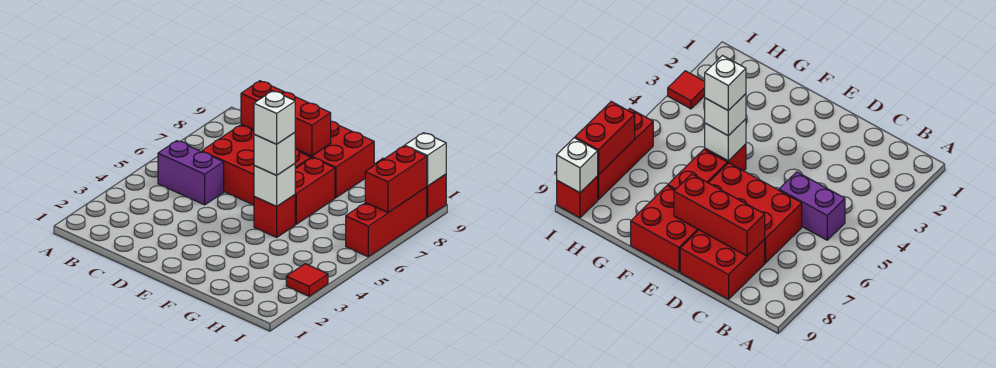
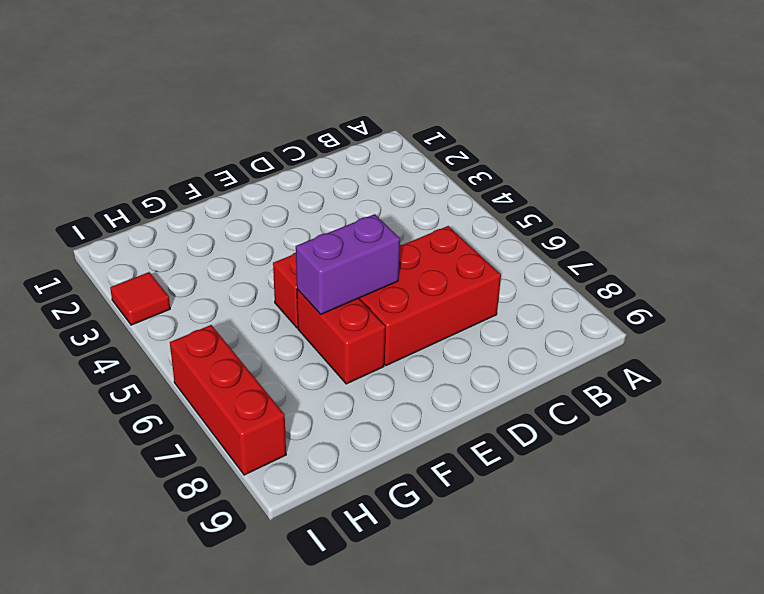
purple brick E6:F6 level 2 -> purple brick B5:C5 level 1
none -> red brick C8:D9 level 1
none -> red brick E8:F9 level 1
none -> red brick I9 level 1

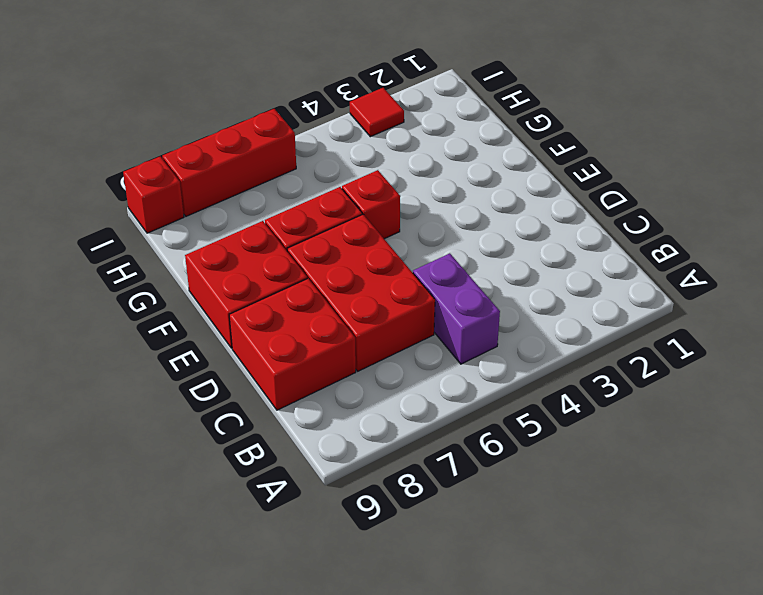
none -> red brick C8:E8 level 2
none -> white brick F5 level 2
none -> red brick I7:I8 level 2

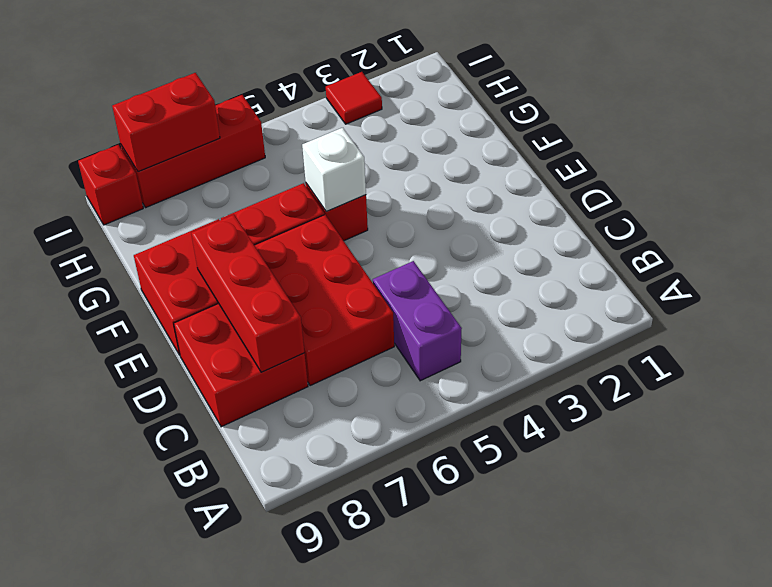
none -> white brick I9 level 2
none -> white brick F5 level 3
none -> white brick F5 level 4

